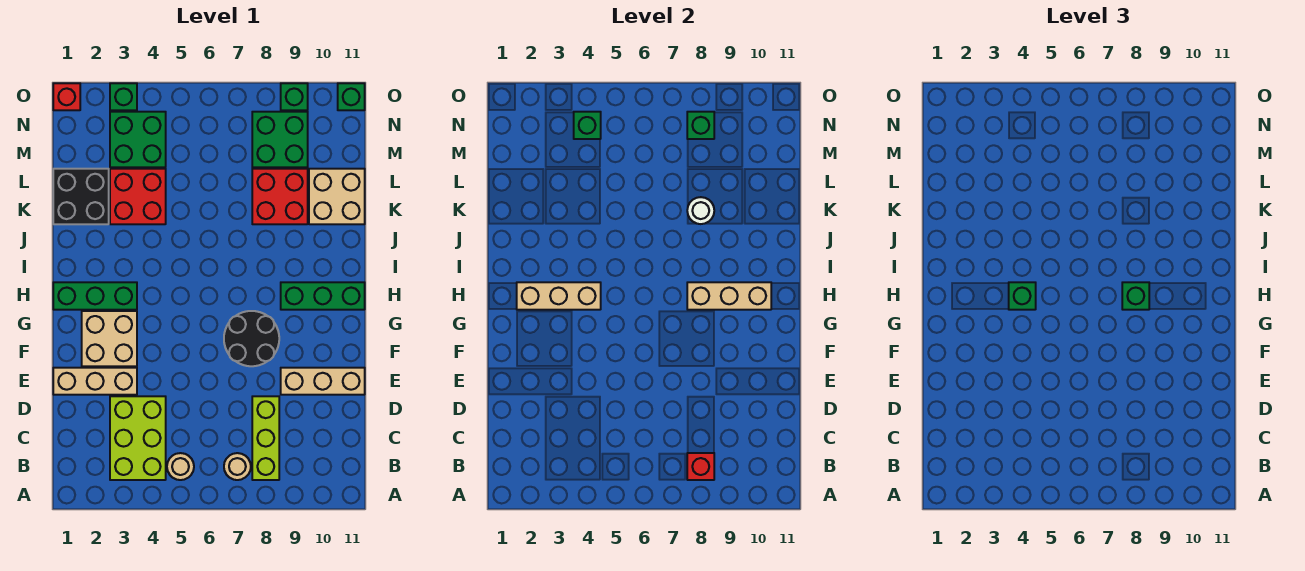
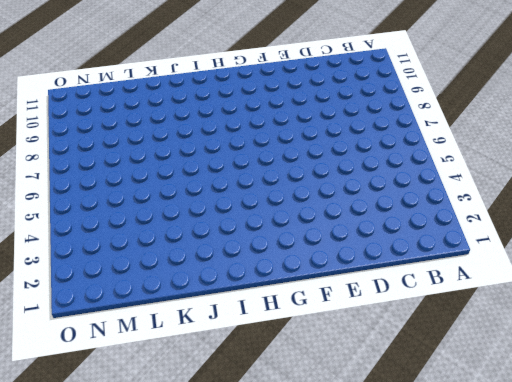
none -> lime brick B3:D4 level 1
none -> tan round brick B5 level 1
none -> tan round brick B7 level 1

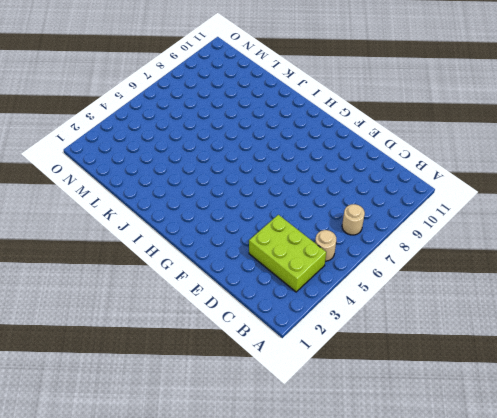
none -> lime brick B8:D8 level 1
none -> tan brick E1:E3 level 1
none -> tan brick E9:E11 level 1

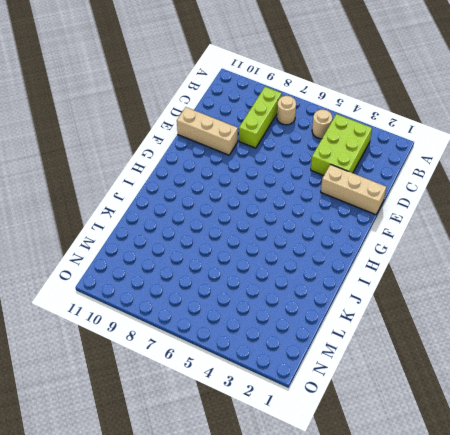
none -> tan brick F2:G3 level 1
none -> black round brick F7:G8 level 1
none -> green brick H1:H3 level 1

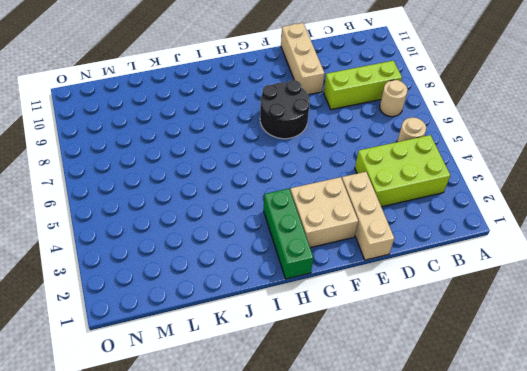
none -> green brick H9:H11 level 1
none -> black brick K1:L2 level 1
none -> red brick K3:L4 level 1

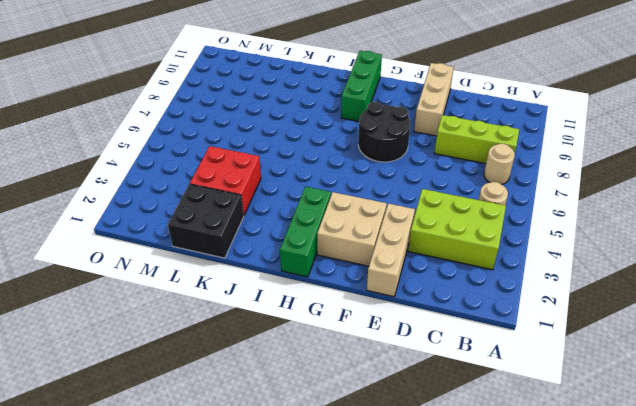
none -> red brick K8:L9 level 1
none -> tan brick K10:L11 level 1
none -> green brick M3:N4 level 1

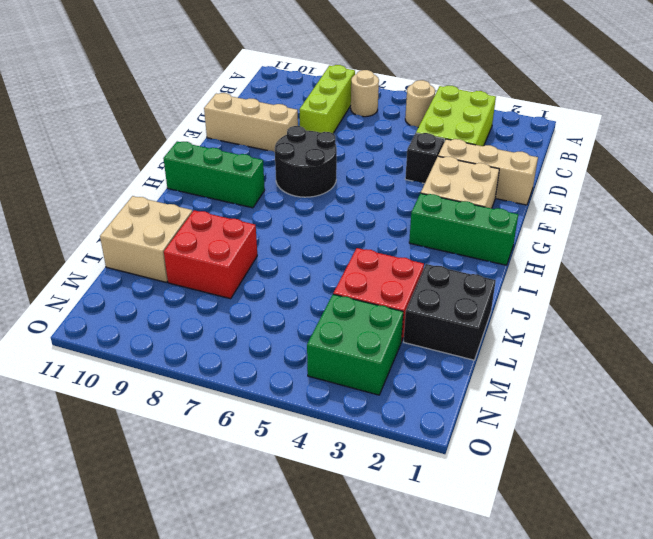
black brick E4 level 1 -> none
none -> green brick M8:N9 level 1
none -> red brick O1 level 1
none -> green brick O3 level 1

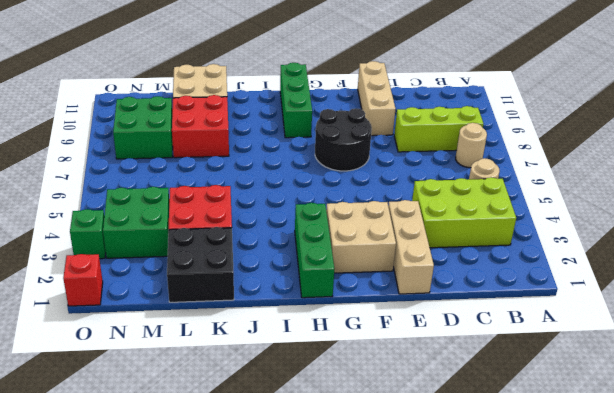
none -> green brick O9 level 1
none -> green brick O11 level 1
none -> red brick B8 level 2

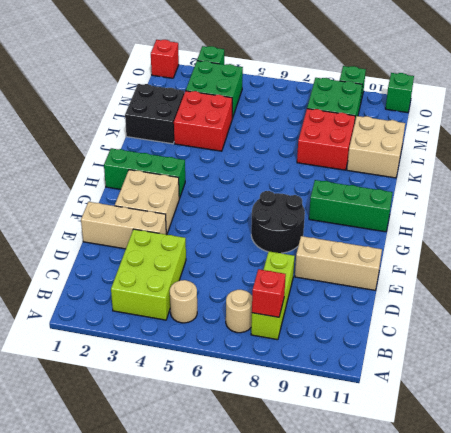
none -> tan brick H2:H4 level 2
none -> tan brick H8:H10 level 2
none -> white round brick K8 level 2

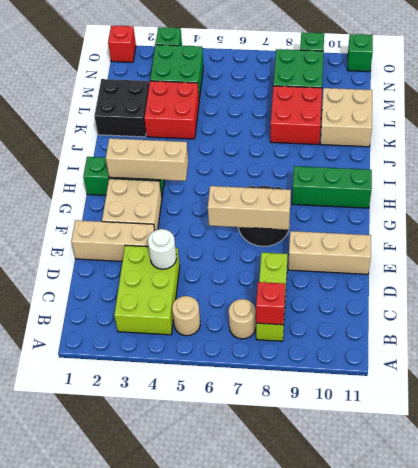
white round brick D4 level 2 -> white round brick K8 level 2
tan brick F6:F8 level 2 -> tan brick H8:H10 level 2
none -> green brick N4 level 2
none -> green brick N8 level 2
none -> green brick H4 level 3

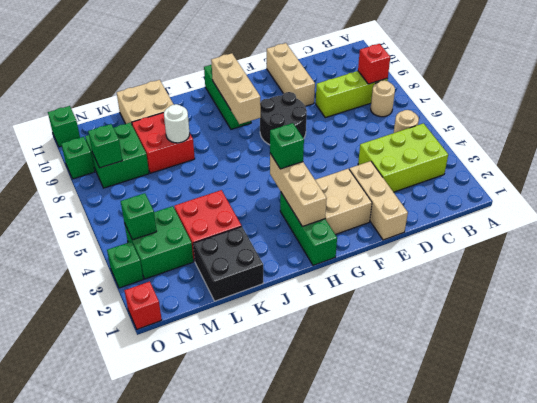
none -> green brick H8 level 3

